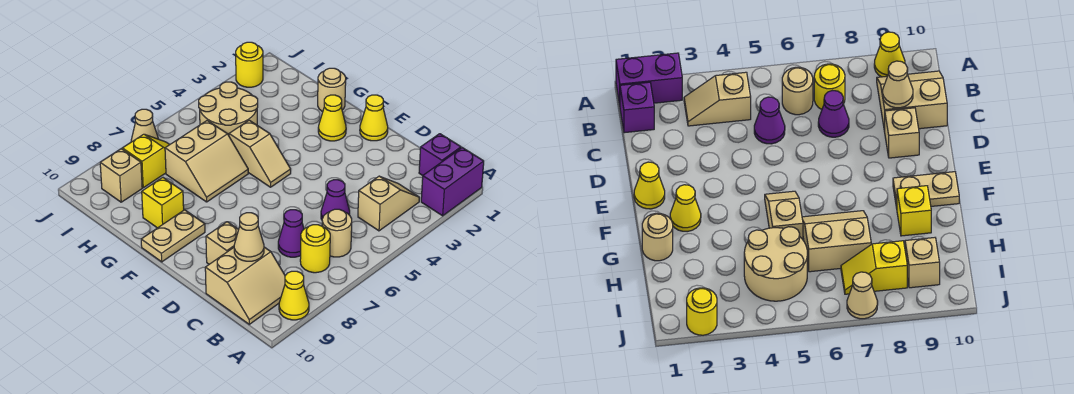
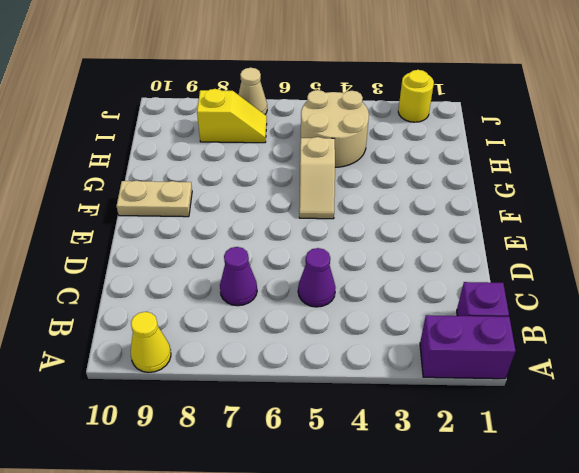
none -> tan slope B3:B4 level 1 top 4
none -> tan round brick B6 level 1
none -> yellow round brick B7 level 1

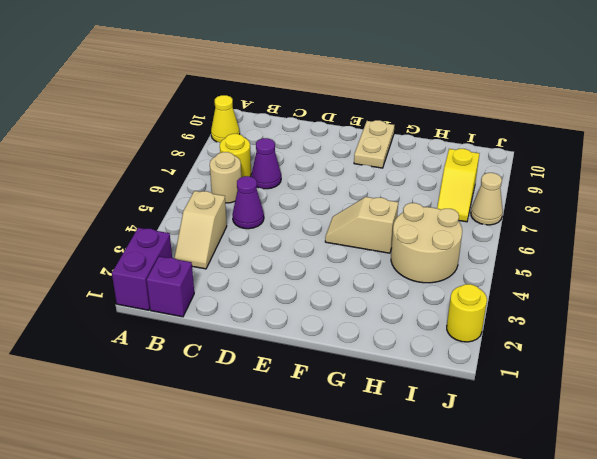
none -> tan slope B9:C10 level 1 top C
none -> tan brick D9 level 1
none -> yellow cone E1 level 1

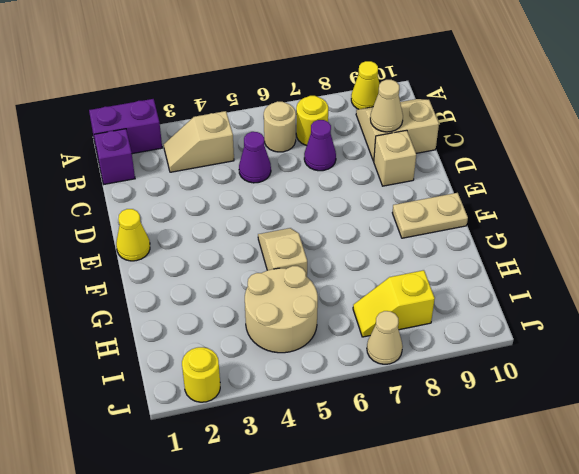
none -> yellow cone F2 level 1
none -> tan round brick G1 level 1
none -> tan slope G6:H7 level 1 top H

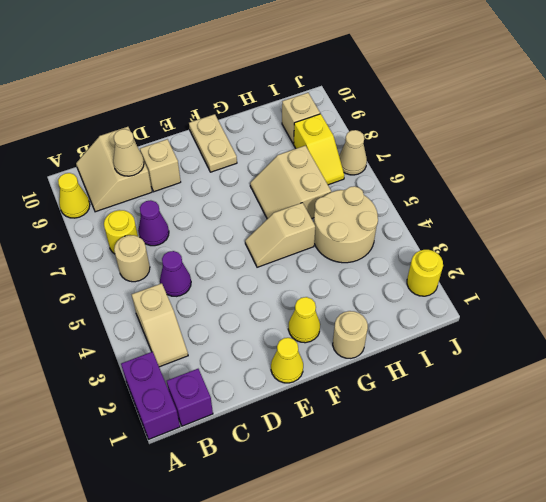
none -> yellow brick G9 level 1

